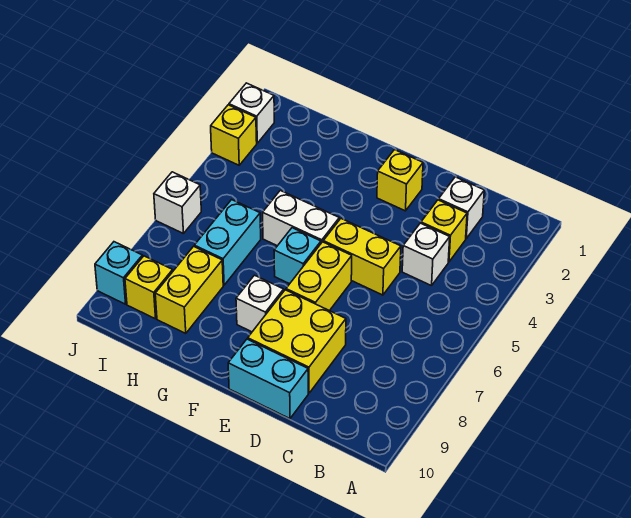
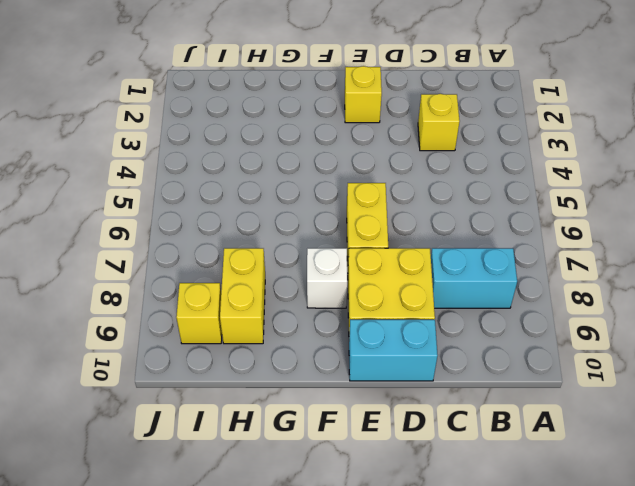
cyan brick B8:C8 level 1 -> cyan brick H6:H7 level 1
none -> white brick C2 level 1
none -> white brick C4 level 1
none -> yellow brick D5:E5 level 1

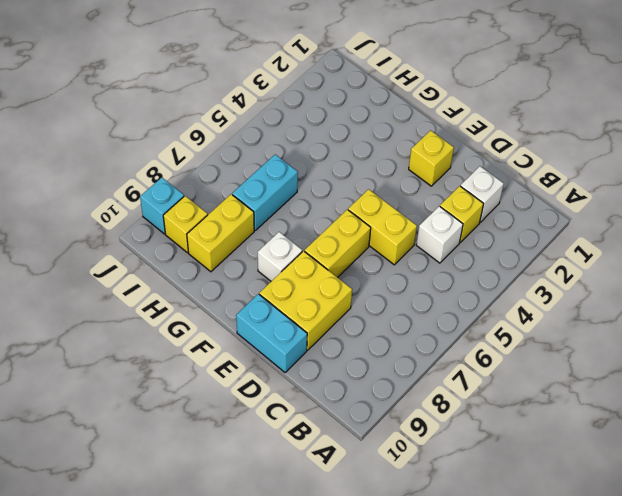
none -> white brick F5:G5 level 1
none -> cyan brick F6 level 1
none -> white brick J2 level 1

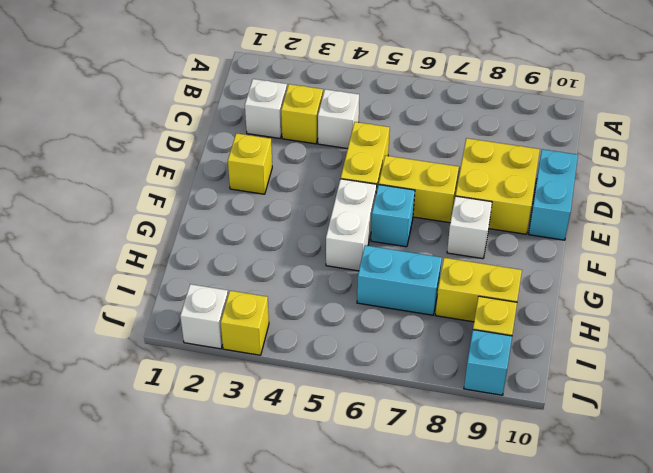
none -> white brick J6 level 1

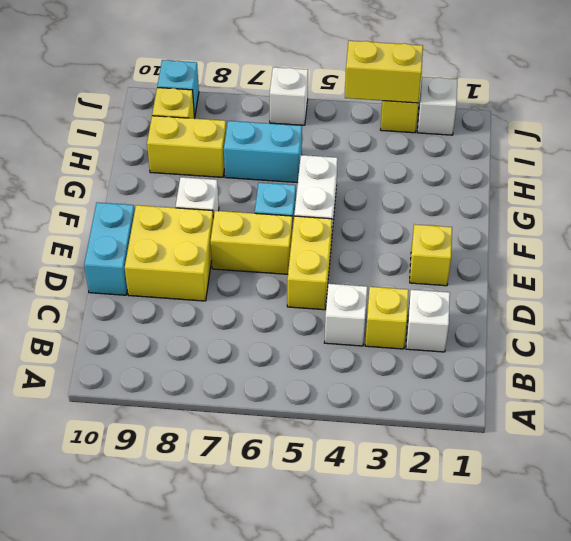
yellow brick J3:J4 level 2 -> none

